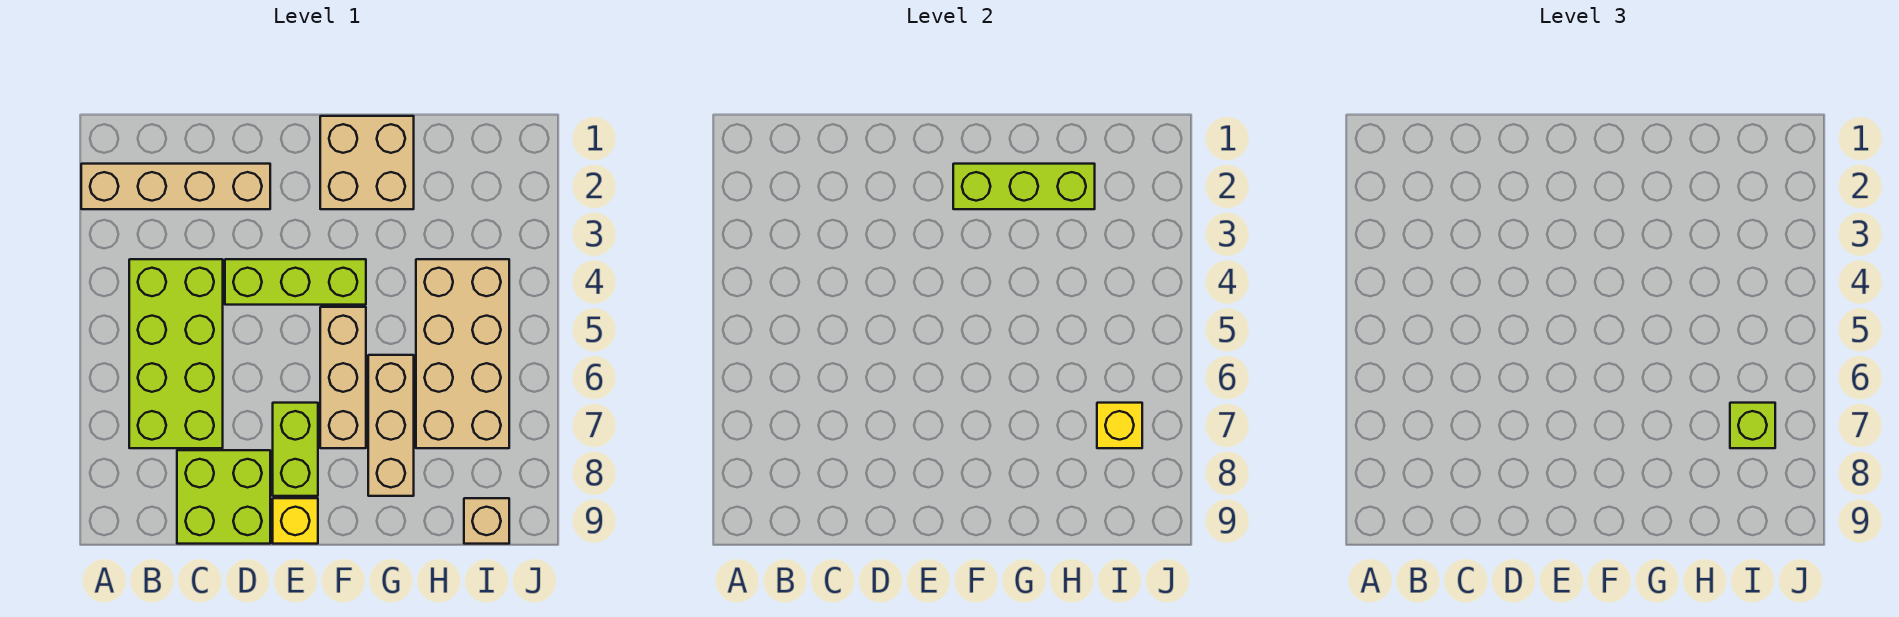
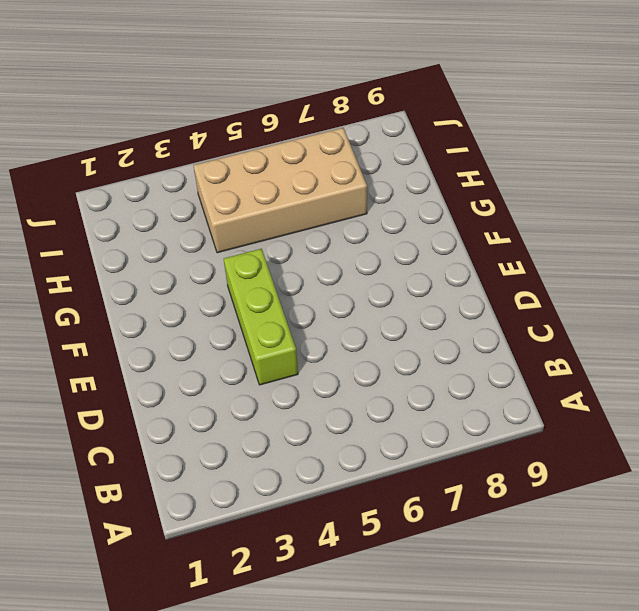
none -> tan brick A2:D2 level 1
none -> lime brick B4:C7 level 1
none -> lime brick C8:D9 level 1

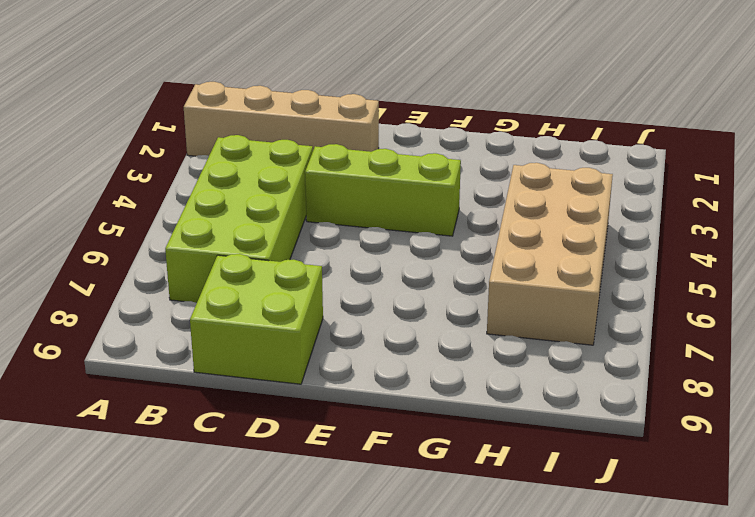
none -> lime brick E7:E8 level 1
none -> yellow brick E9 level 1
none -> tan brick F1:G2 level 1

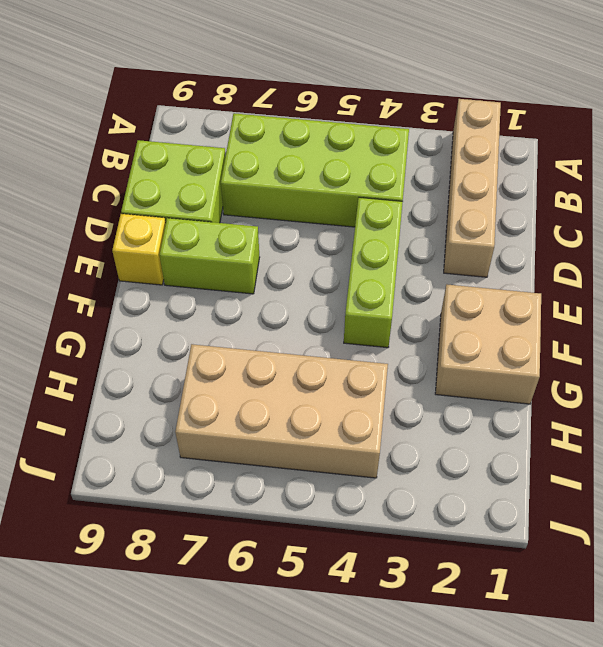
none -> tan brick F5:F7 level 1
none -> tan brick G6:G8 level 1
none -> tan brick I9 level 1

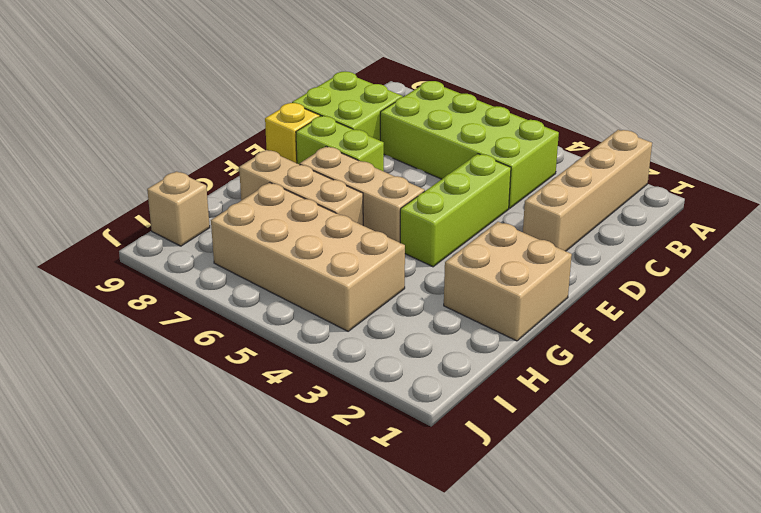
none -> lime brick F2:H2 level 2
none -> yellow brick I7 level 2
none -> lime brick I7 level 3

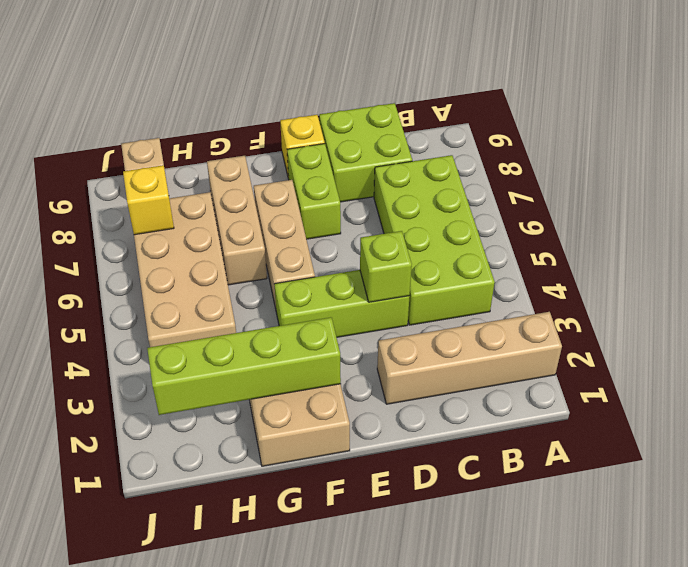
lime brick D4 level 2 -> lime brick I7 level 3
lime brick F2:I2 level 2 -> lime brick F2:H2 level 2

